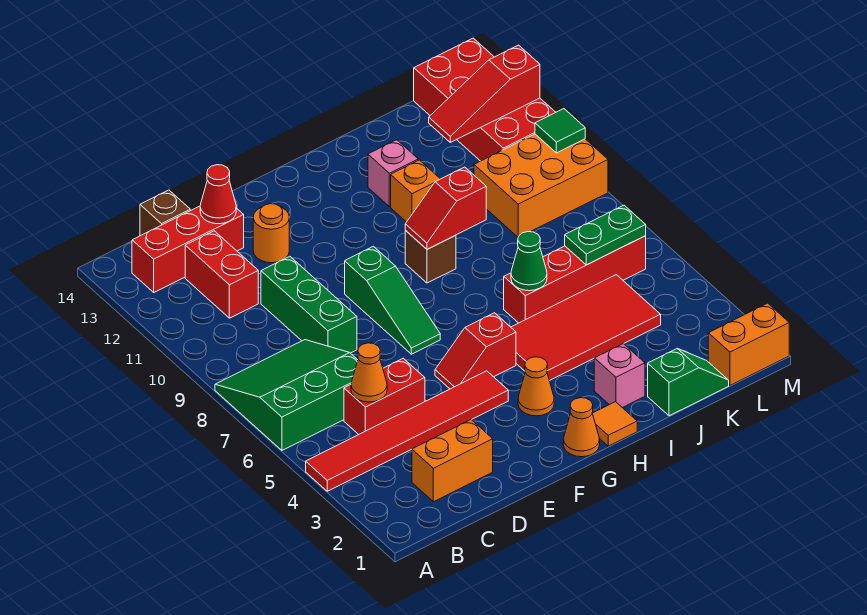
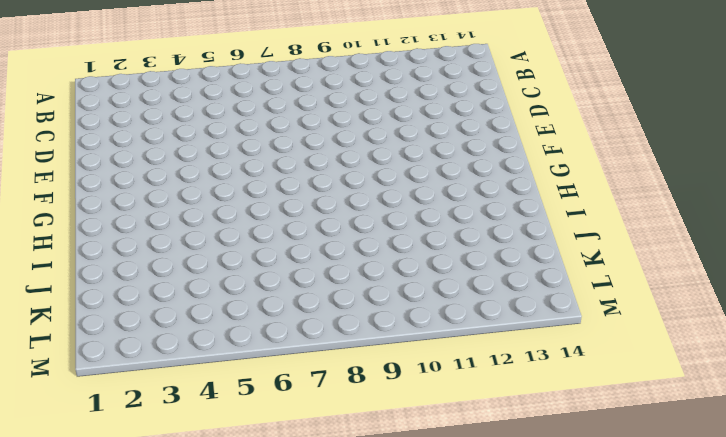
none -> red tile A4:F4 level 1
none -> green slope A6:C8 level 1 top 6
none -> red brick B13:D13 level 1
none -> orange brick C2:D2 level 1

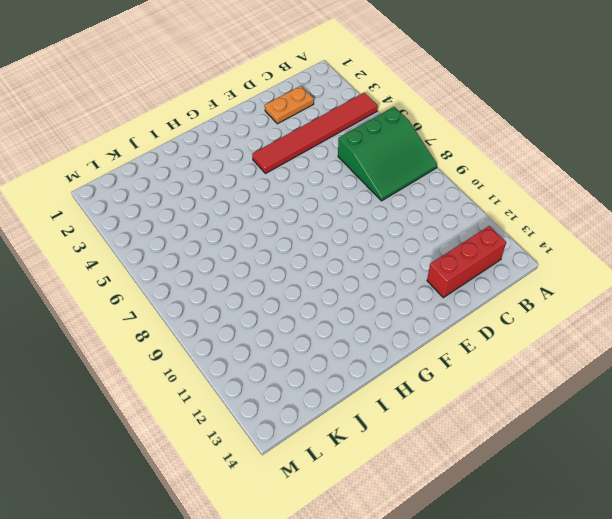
orange plate C2:D2 level 1 -> orange brick C2:D2 level 1
none -> red brick C5:D5 level 1
none -> red brick C11:C12 level 1
none -> brown brick C14 level 1
none -> green brick D8:D10 level 1

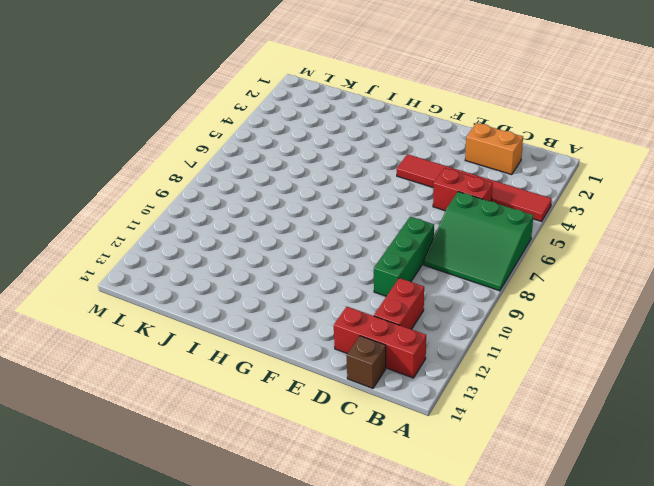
none -> orange round brick E12 level 1
none -> red slope F5:G5 level 1 top G
none -> green slope F7:F9 level 1 top 9
none -> orange cone G1 level 1

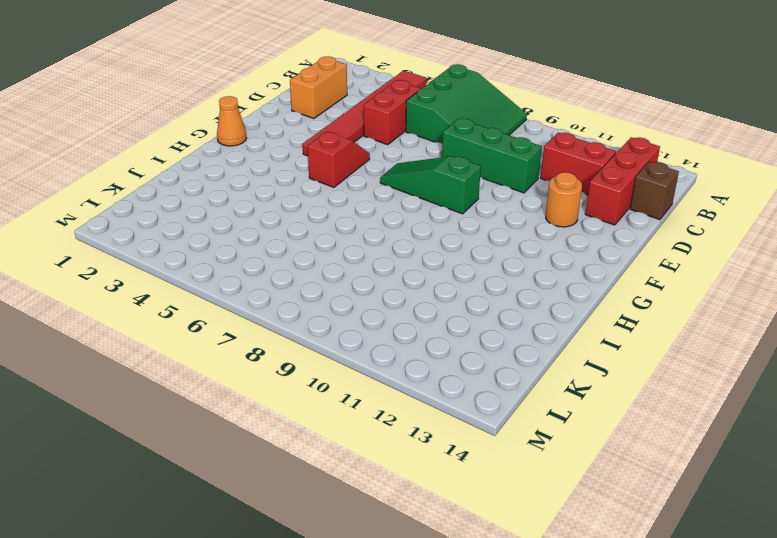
none -> orange cone G3 level 1
none -> orange tile H1 level 1
none -> red tile H4:K5 level 1
none -> brown brick H9 level 1

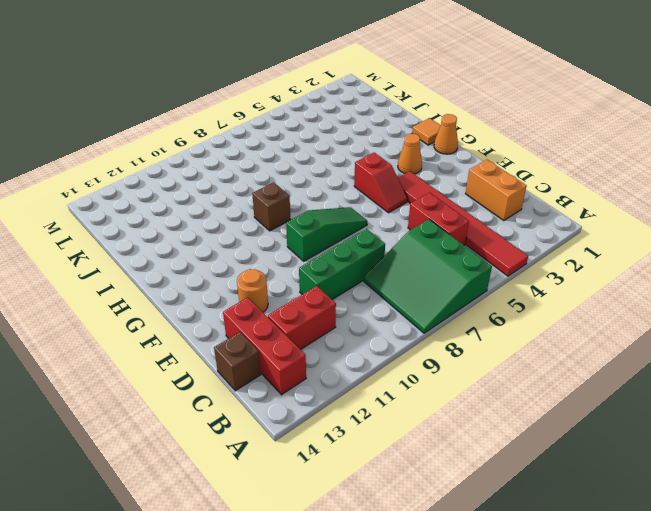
none -> red tile H4:K5 level 1
none -> pink brick I2 level 1
none -> red brick I6:L6 level 1
none -> orange brick I11 level 1

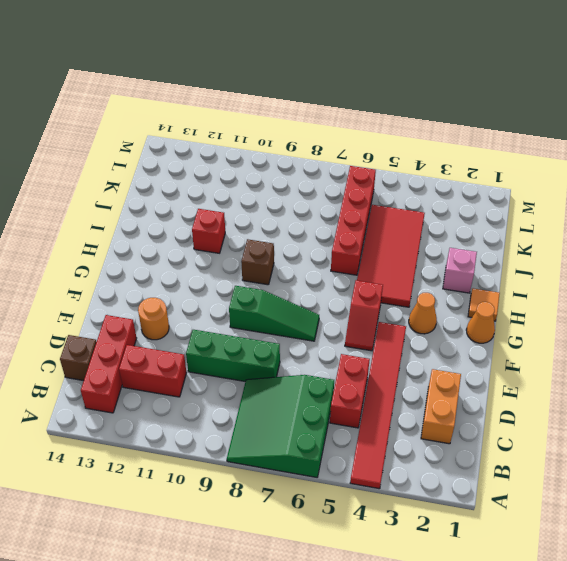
red brick I11 level 1 -> orange brick I11 level 1
none -> pink brick I12 level 1
none -> green slope J1:K1 level 1 top J
none -> orange brick K9:M10 level 1
none -> orange brick L1:M1 level 1

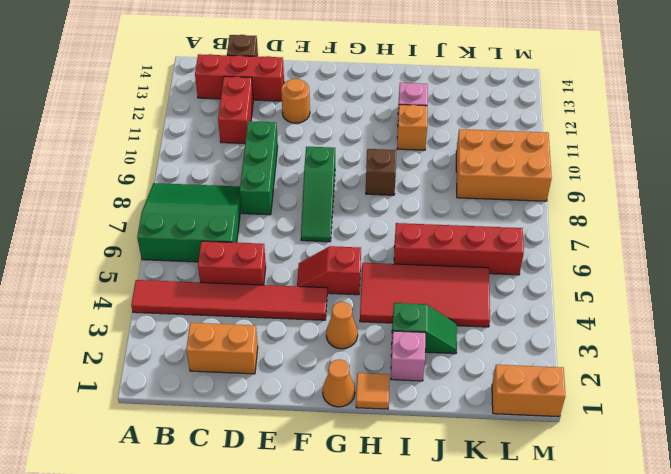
green slope I3:J3 level 1 top I -> green slope J1:K1 level 1 top J
none -> red brick L11:M14 level 1
none -> orange cone C5 level 2
none -> red cone D13 level 2
none -> red slope H9:I9 level 2 top I

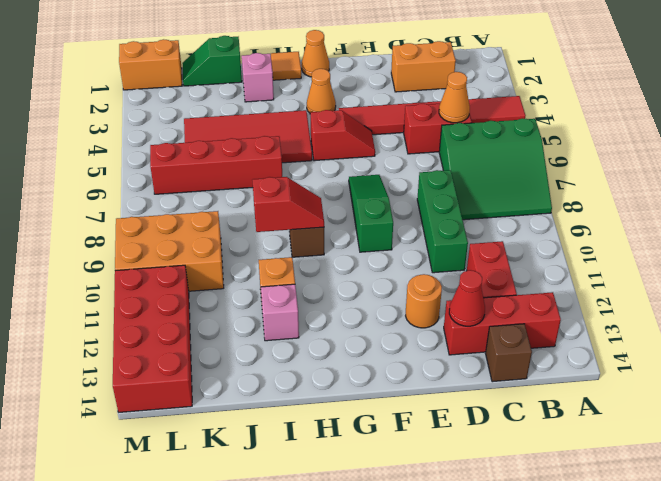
none -> green cone I6 level 2
none -> green plate K6:L6 level 2
none -> red slope K12:M12 level 2 top M
none -> green tile M10 level 2

